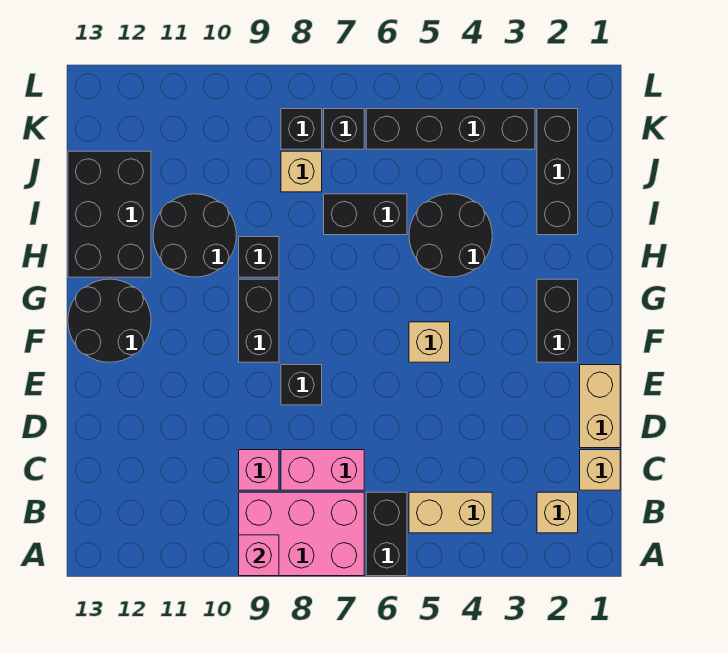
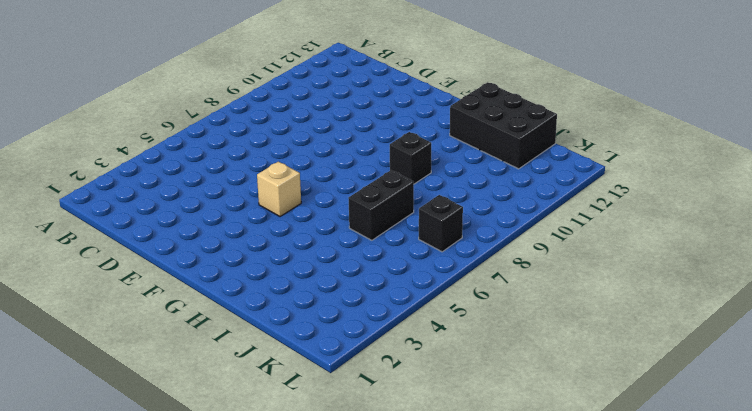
none -> black brick A6:B6 level 1
none -> pink brick A7:B9 level 1
none -> tan brick B2 level 1

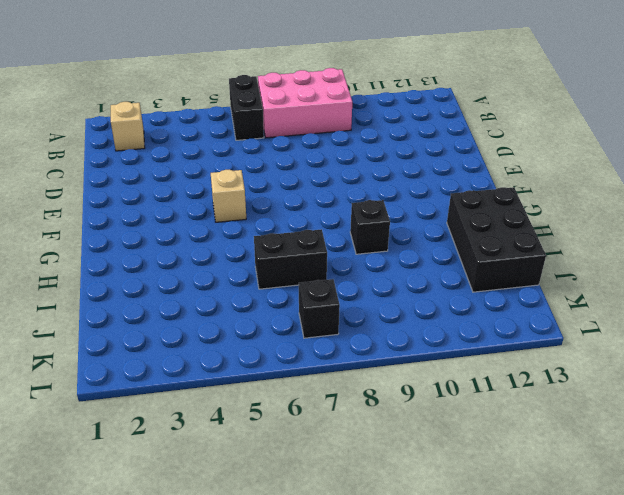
none -> tan brick B4:B5 level 1
none -> tan brick C1 level 1
none -> pink brick C7:C8 level 1

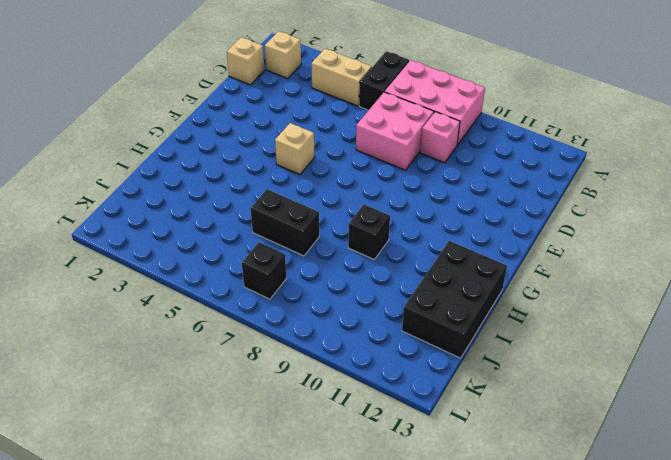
pink brick C7:D8 level 1 -> pink brick C7:C8 level 1
none -> tan brick D1:E1 level 1
none -> black brick E8 level 1
none -> black brick F2:G2 level 1

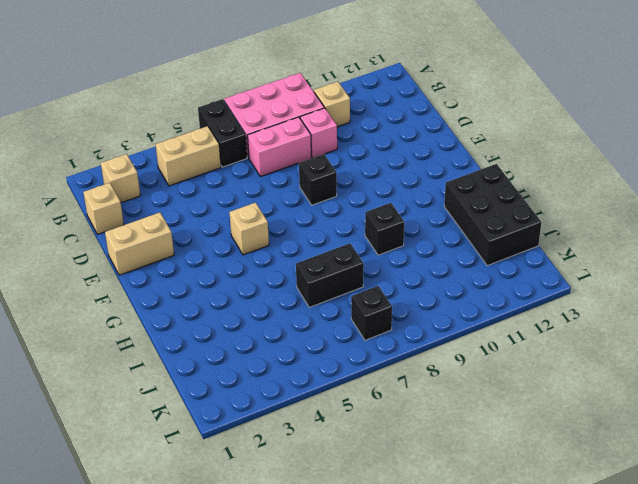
tan brick B10 level 1 -> tan brick J8 level 1
tan brick E1:E2 level 1 -> tan brick D1:E1 level 1
none -> black brick F2:G2 level 1
none -> black brick F9:G9 level 1
none -> black round brick F12:G13 level 1

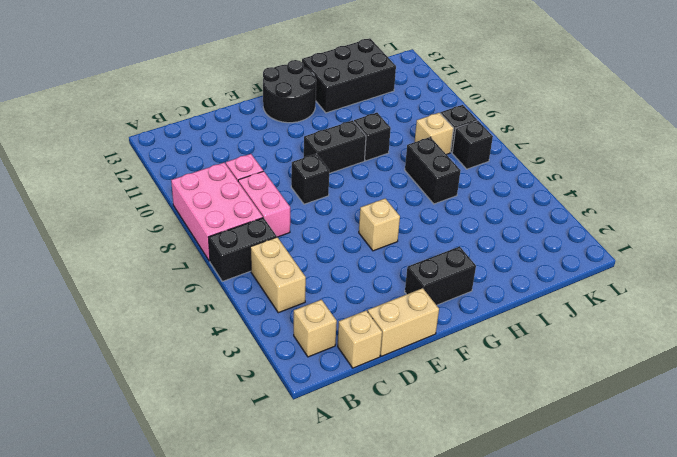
none -> black round brick H4:I5 level 1
none -> black round brick H10:I11 level 1
none -> black brick I2:K2 level 1

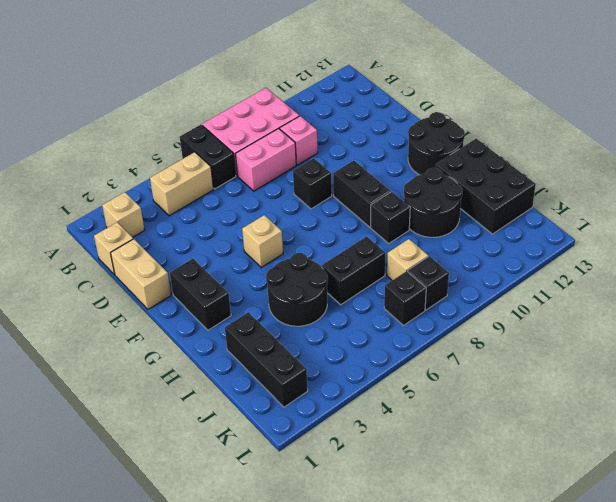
none -> black brick K3:K6 level 1
none -> pink brick A9 level 2

